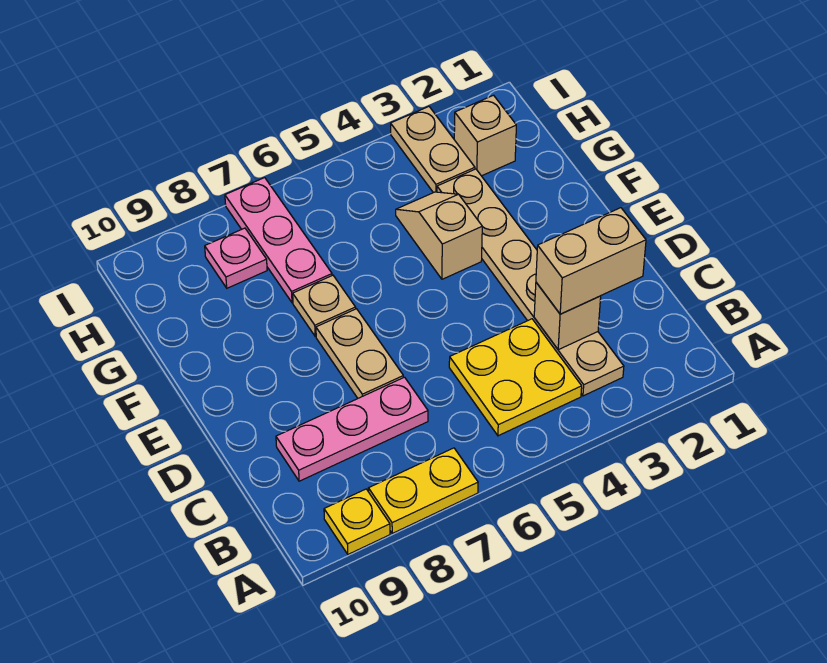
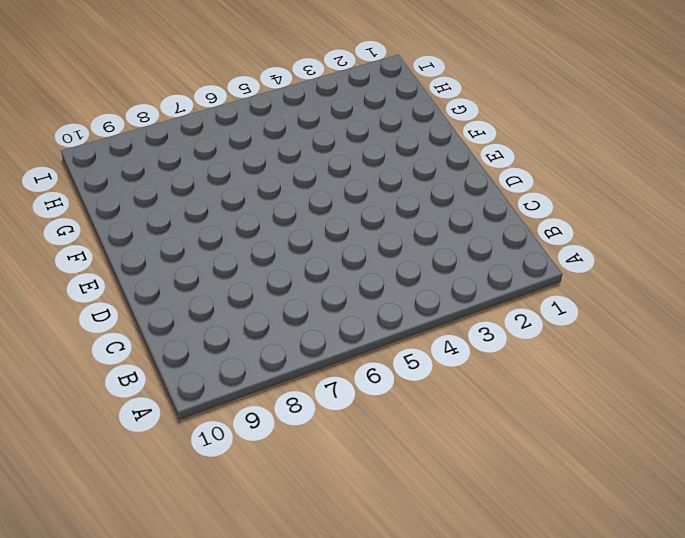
none -> yellow plate A7:A8 level 1
none -> yellow plate A9 level 1
none -> tan plate B3:G3 level 1

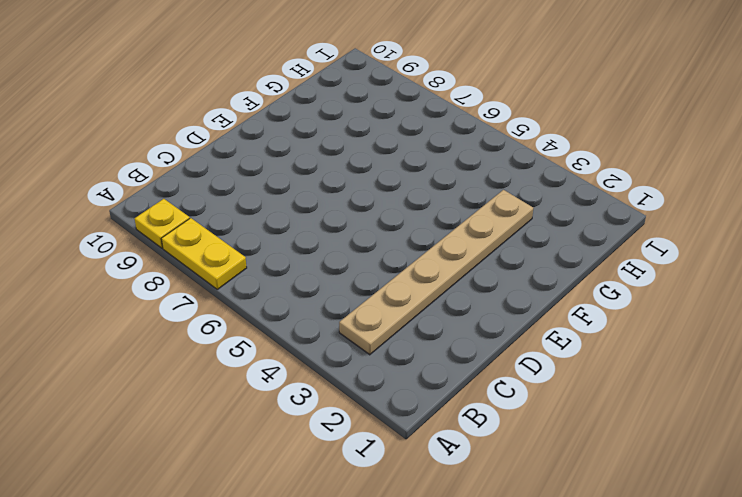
none -> yellow plate B4:C5 level 1
none -> pink plate C7:C9 level 1
none -> tan plate D7:E7 level 1

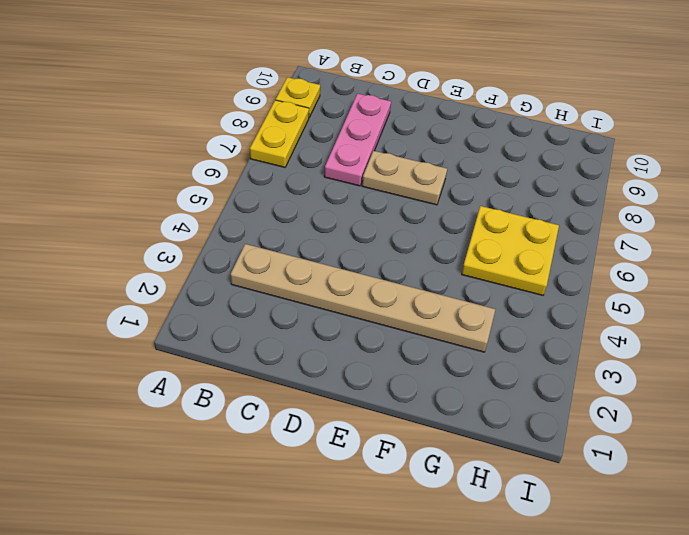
yellow plate G5:H6 level 1 -> yellow plate B4:C5 level 1
none -> tan slope F4:G4 level 1 top F
none -> tan plate F7 level 1
none -> pink plate G7:I7 level 1

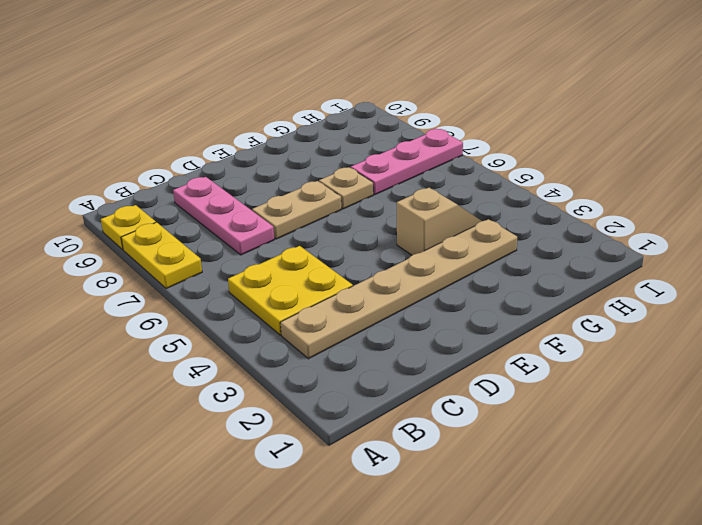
none -> tan brick H2 level 1
none -> tan plate H3:I3 level 1
none -> pink plate H8 level 1

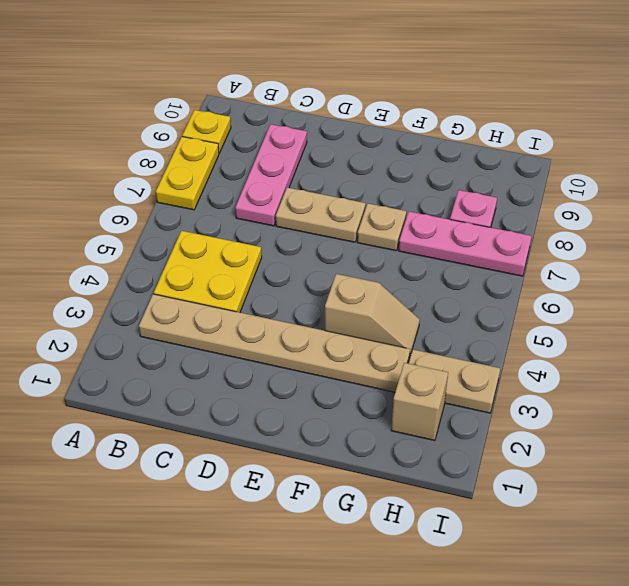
none -> tan brick C3 level 2
none -> tan brick C2:C3 level 3

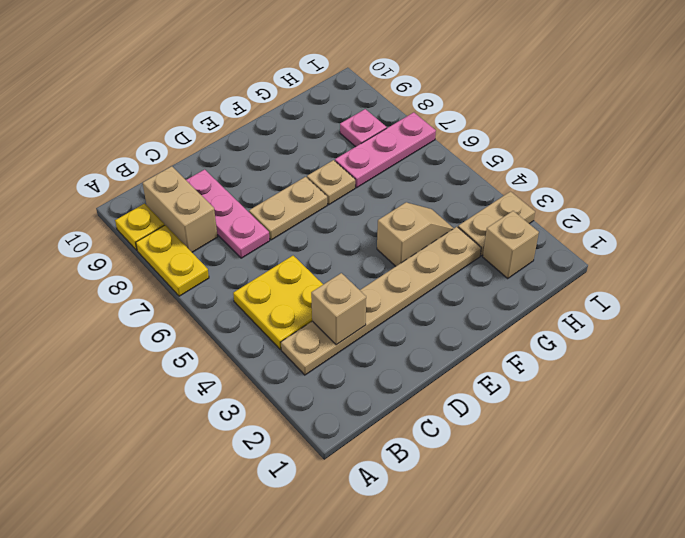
tan brick B8:B9 level 1 -> tan brick C2:C3 level 3

